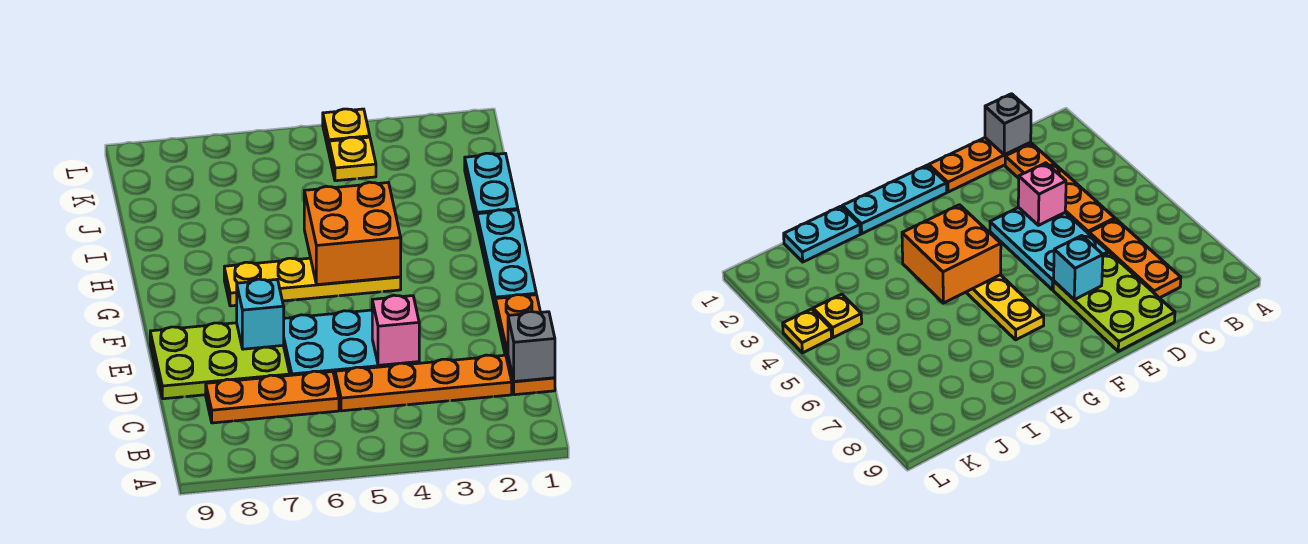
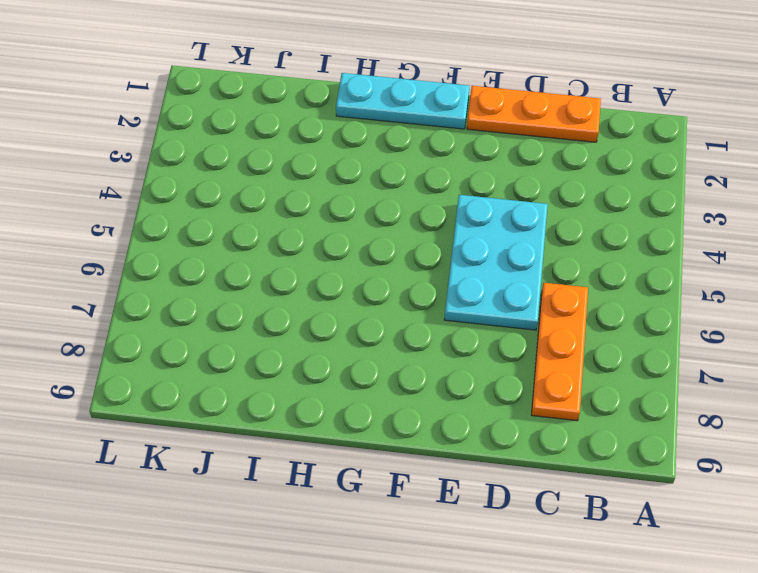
none -> orange plate C2:C5 level 1
none -> lime plate D7:E9 level 1
none -> yellow plate G4:G7 level 1

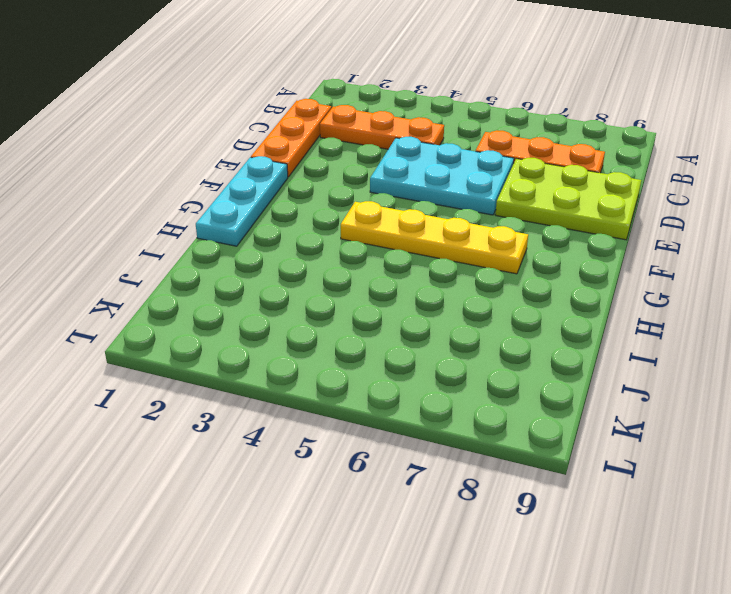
orange plate C2:C4 level 1 -> orange plate C2:C5 level 1
none -> cyan plate I1:J1 level 1
none -> yellow plate K4 level 1
none -> yellow plate L4 level 1

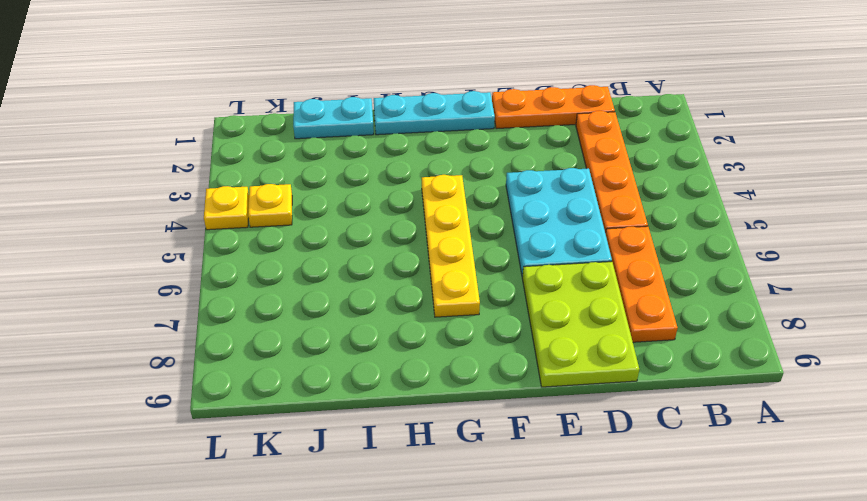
none -> grey brick C1 level 2
none -> pink brick D4 level 2
none -> cyan brick E7 level 2

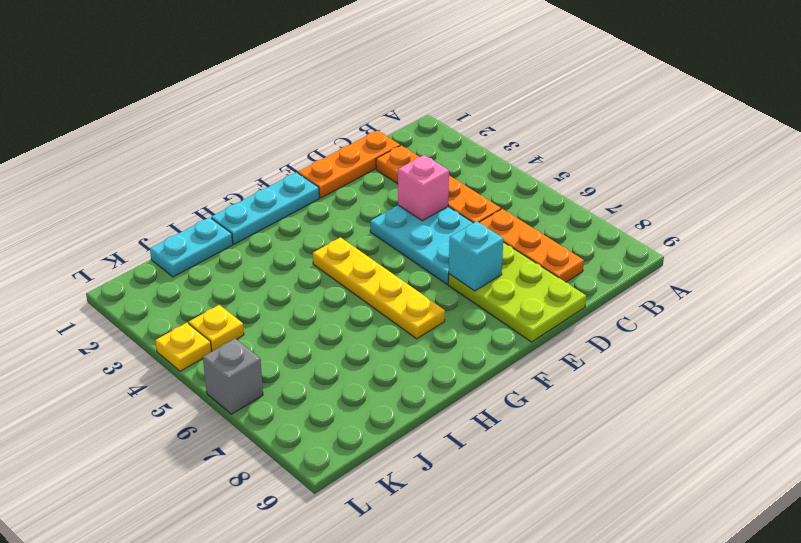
grey brick L6 level 1 -> grey brick C1 level 2
none -> orange brick G4:H5 level 2

